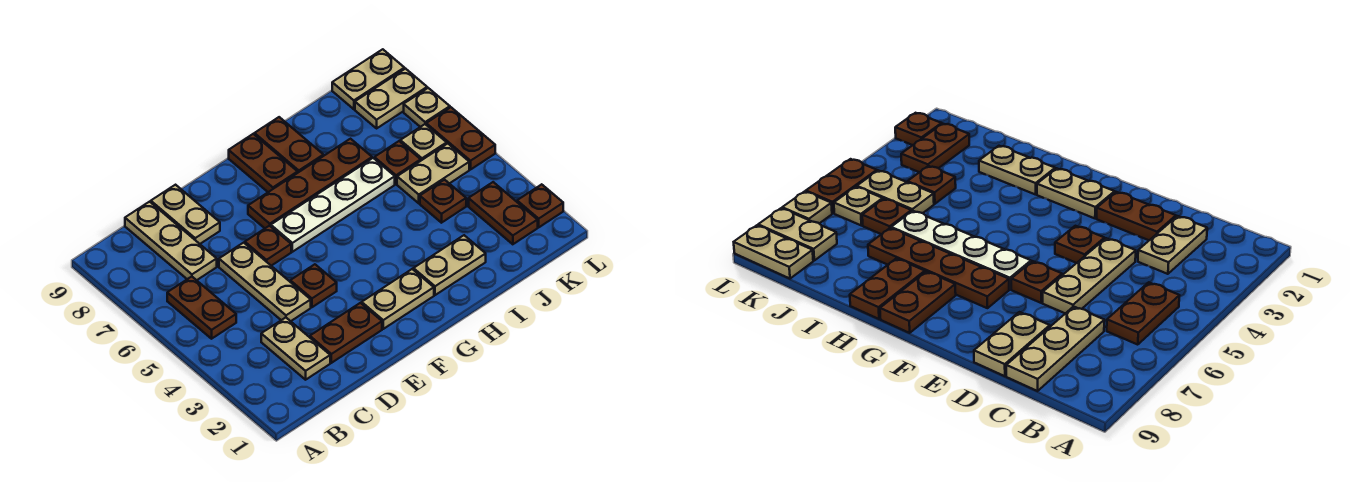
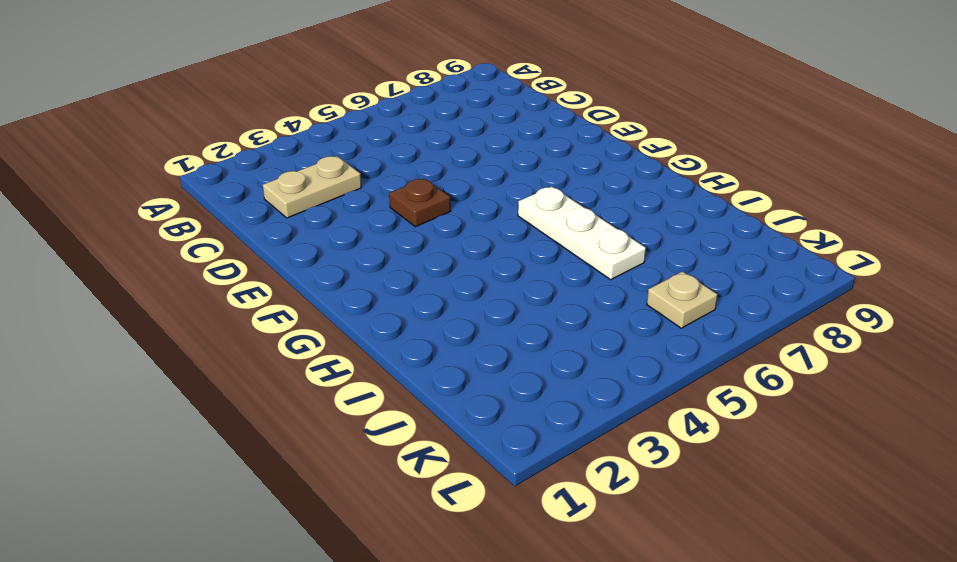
white plate G6:I6 level 1 -> white plate F6:I6 level 1
none -> brown plate B5:B6 level 1
none -> tan plate C7:C9 level 1
none -> brown plate D2:E2 level 1

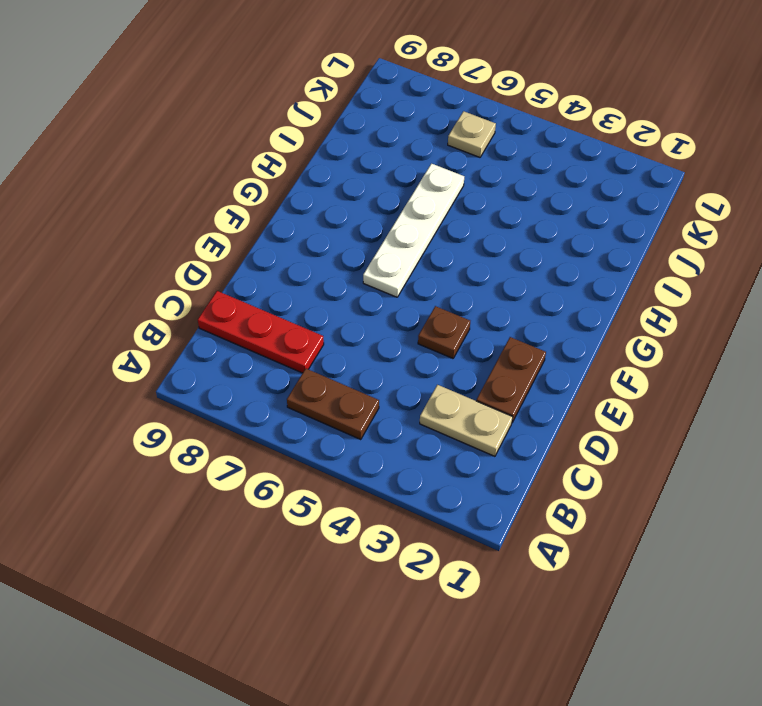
red plate C7:C9 level 1 -> tan plate C7:C9 level 1
none -> tan plate D4:D6 level 1
none -> tan plate D8:D9 level 1
none -> brown plate E6 level 1

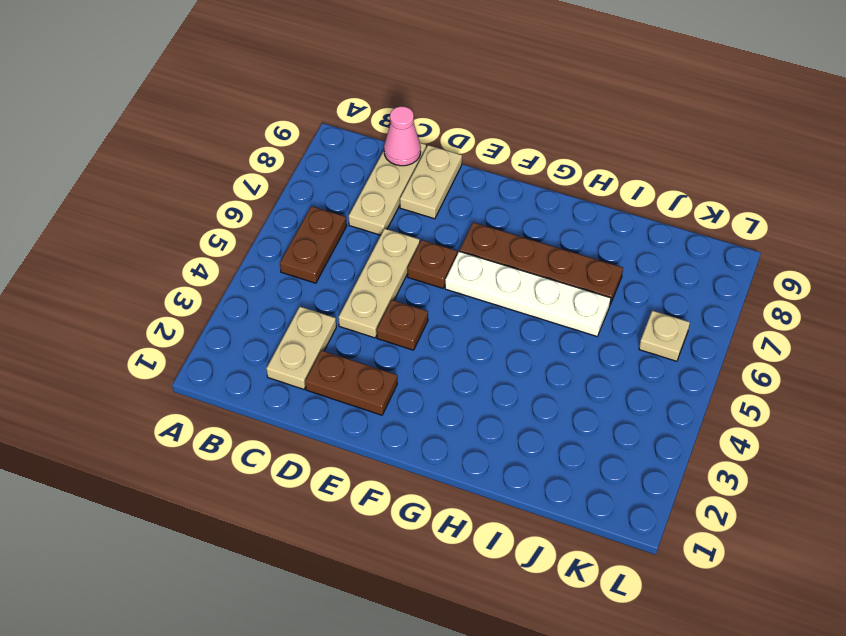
pink cone C9 level 2 -> none
none -> tan plate F2:G2 level 1
none -> brown plate G8:G9 level 1
none -> tan plate H2:I2 level 1

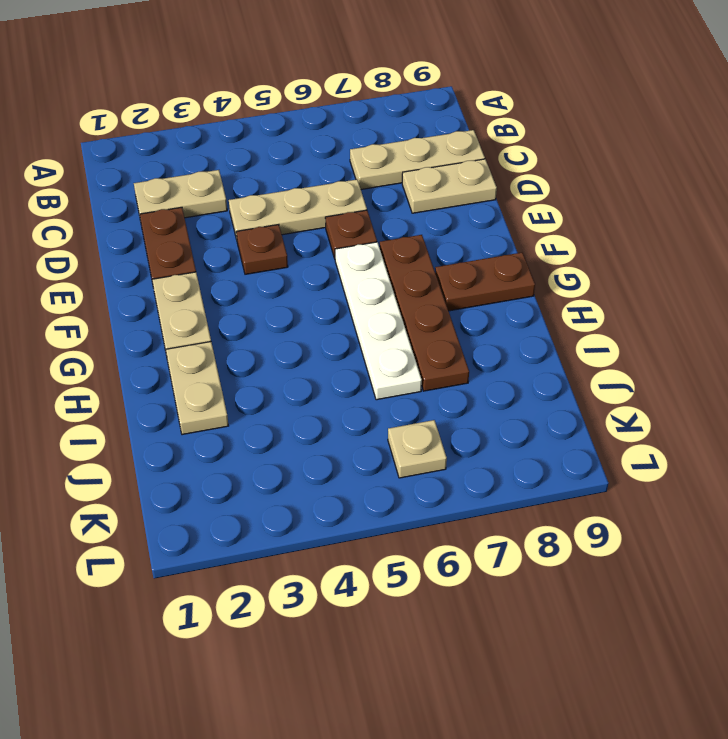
none -> brown plate B5:B6 level 1
none -> brown plate H8:H9 level 1
none -> brown plate J4 level 1

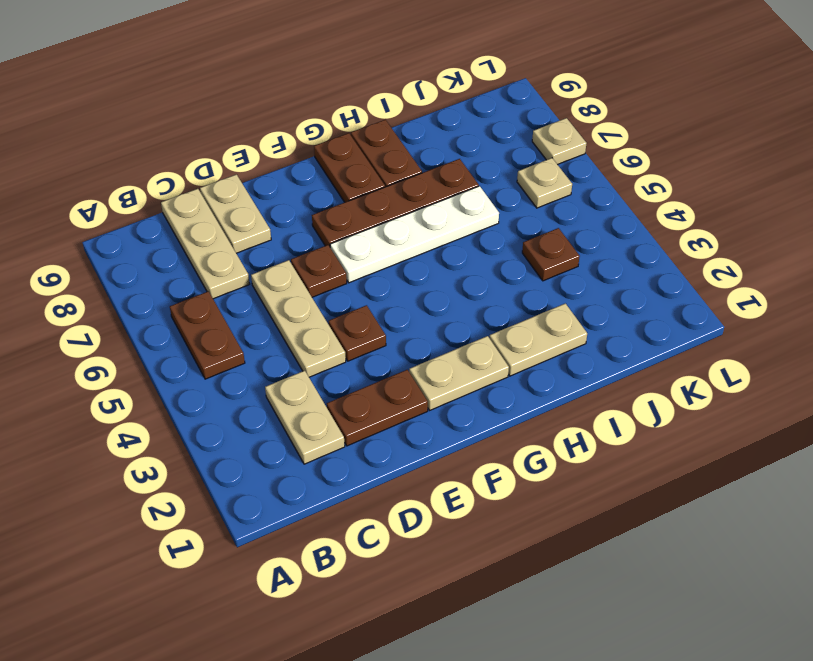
none -> tan plate J5:K5 level 1
none -> brown plate J6 level 1
none -> brown plate K2:K3 level 1

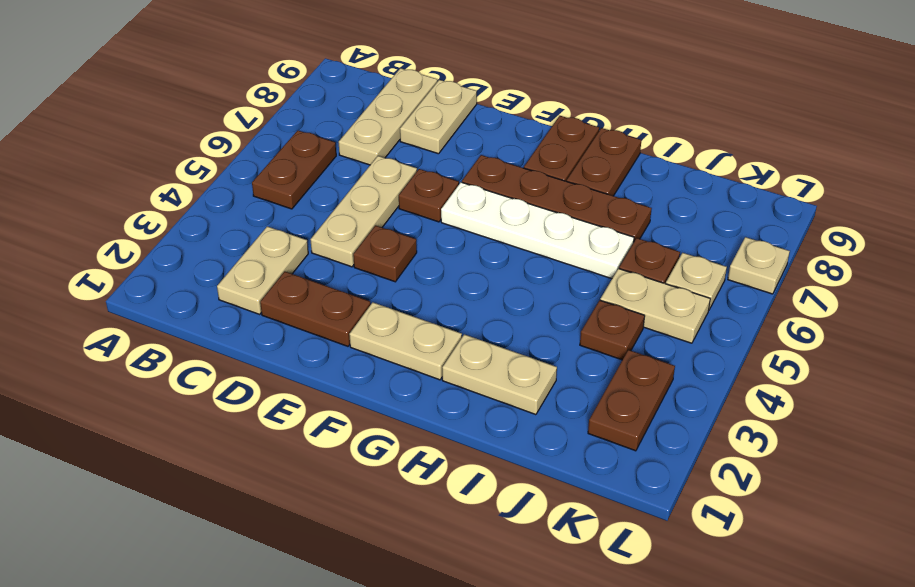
none -> tan plate K8:L8 level 1
none -> tan plate K9:L9 level 1
none -> brown plate L2 level 1

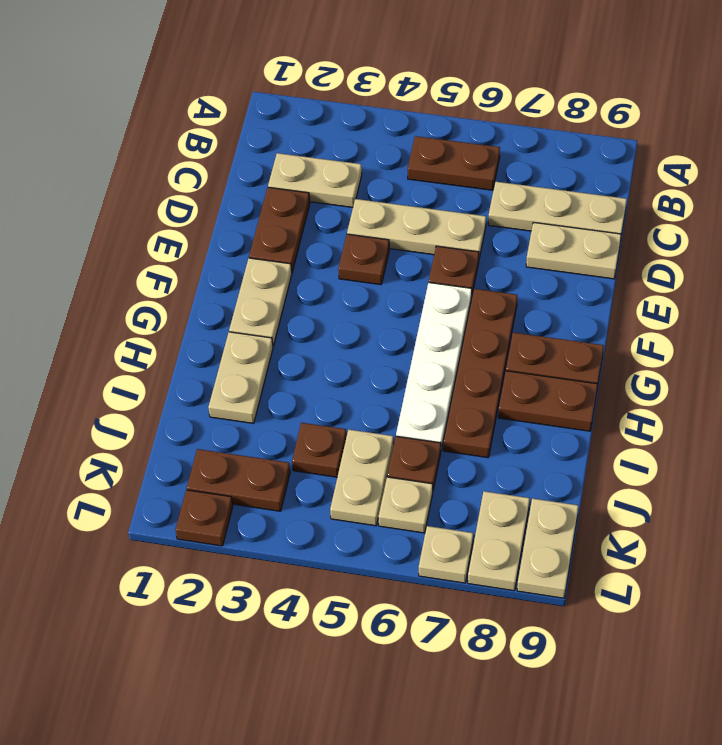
none -> brown plate L5:L6 level 1

